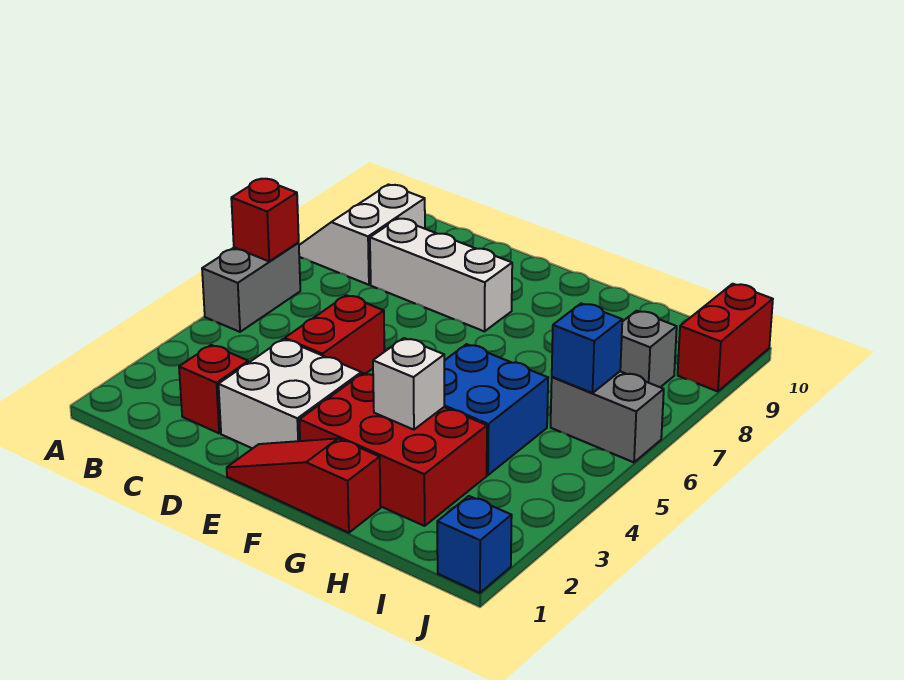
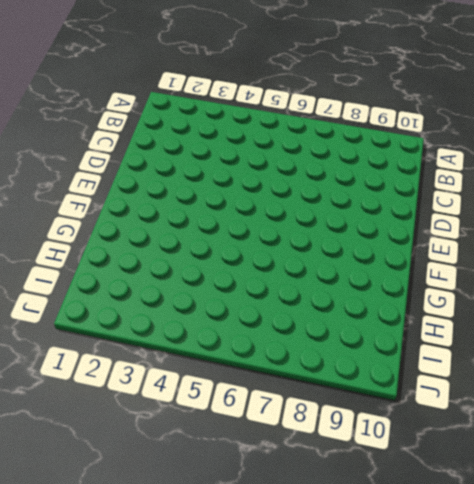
none -> grey brick A5:A6 level 1
none -> white slope A8:B9 level 1 top B
none -> red brick C2 level 1

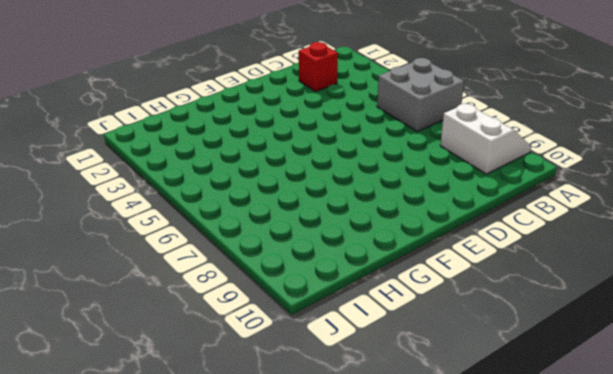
grey brick A5:B6 level 1 -> grey brick A5:A6 level 1
none -> white brick C8:E8 level 1
none -> white brick D2:E3 level 1
none -> red brick D4:D5 level 1

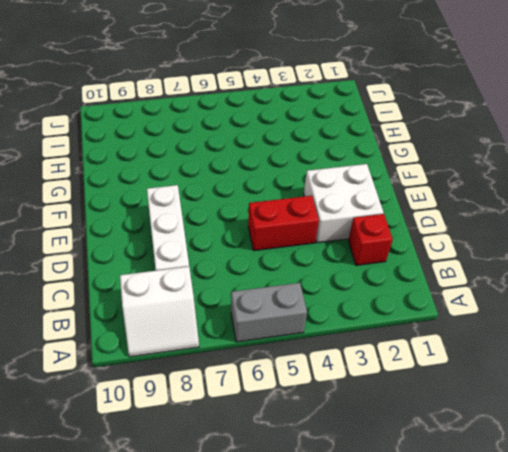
none -> red slope E1:G1 level 1 top G
none -> red brick F2:H3 level 1
none -> blue brick G4:H5 level 1

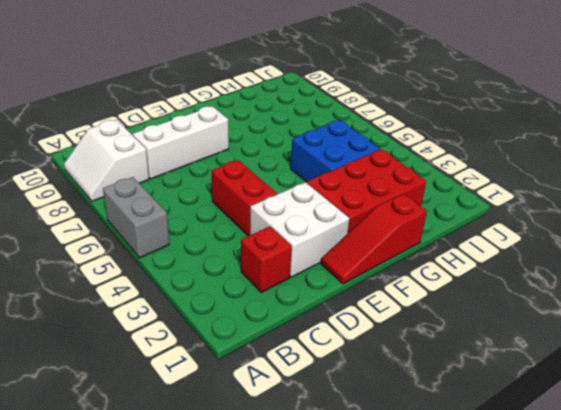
none -> grey brick I6:J6 level 1
none -> grey brick I8 level 1
none -> blue brick J1 level 1

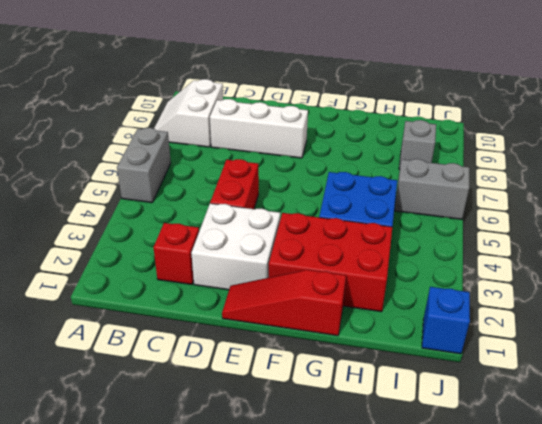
none -> red brick J9:J10 level 1
none -> red brick A6 level 2
none -> white brick G3 level 2

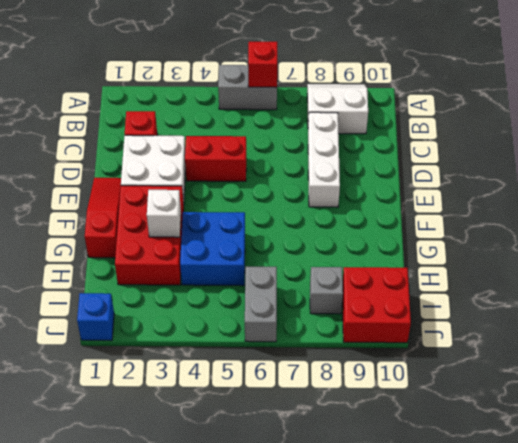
red brick I9:J10 level 1 -> red brick J9:J10 level 1
none -> blue brick I6 level 2

